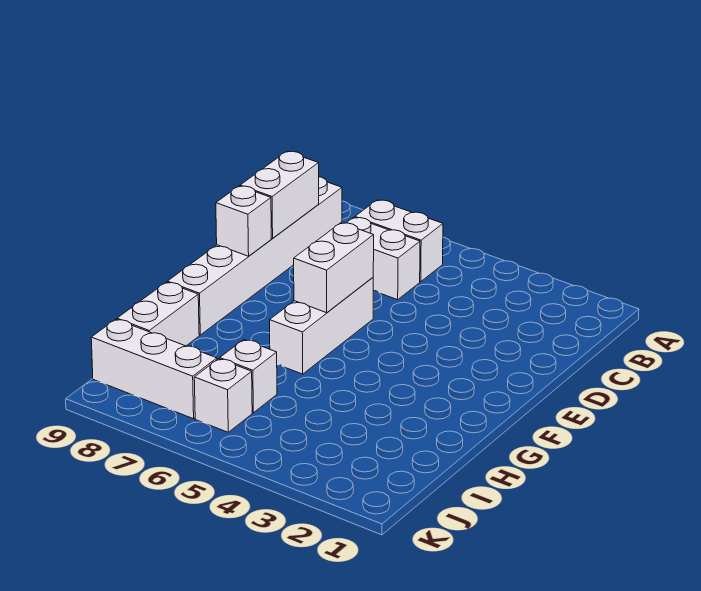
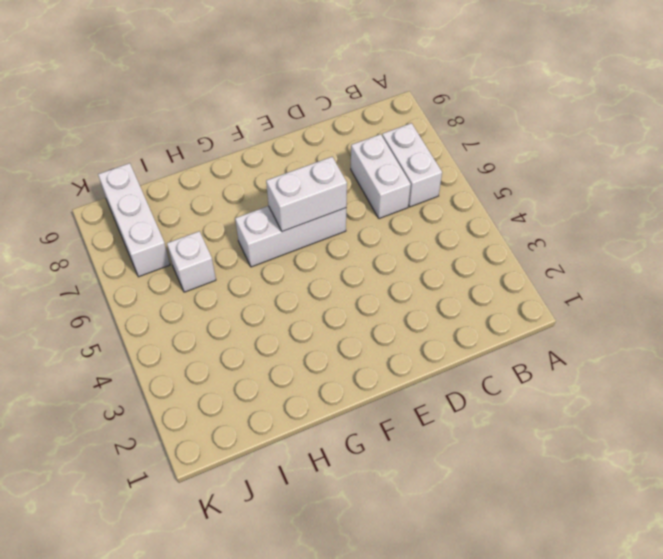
none -> white brick B9:G9 level 1
none -> white brick H9:I9 level 1

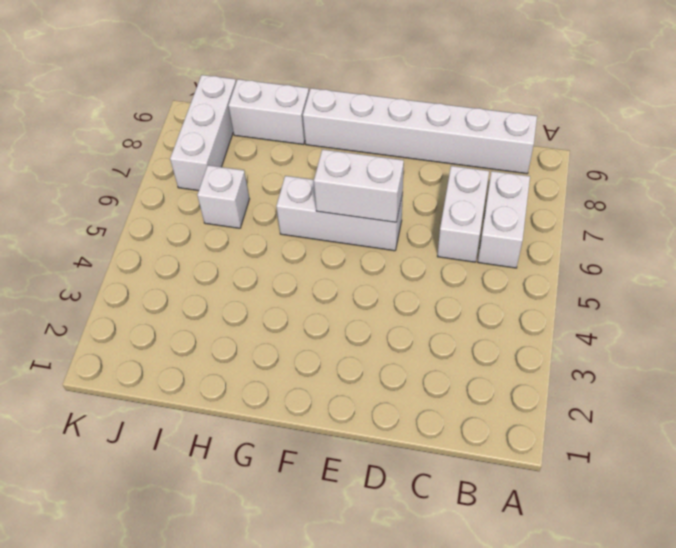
none -> white brick J6 level 1
none -> white brick C9:D9 level 2

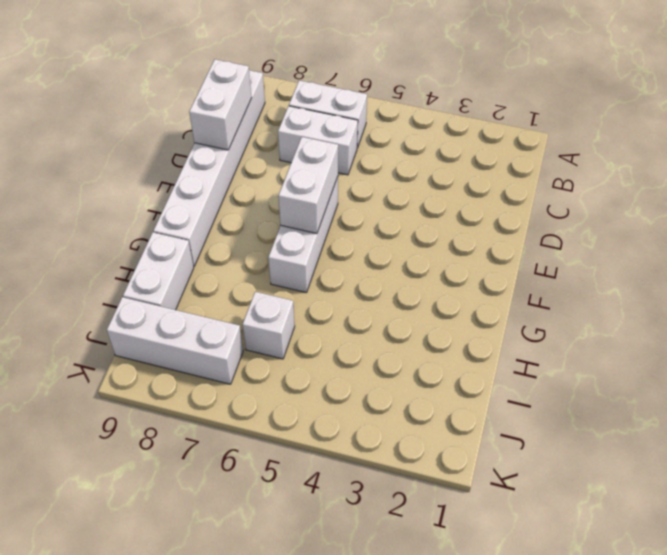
none -> white brick J6 level 1
none -> white brick E9 level 2

